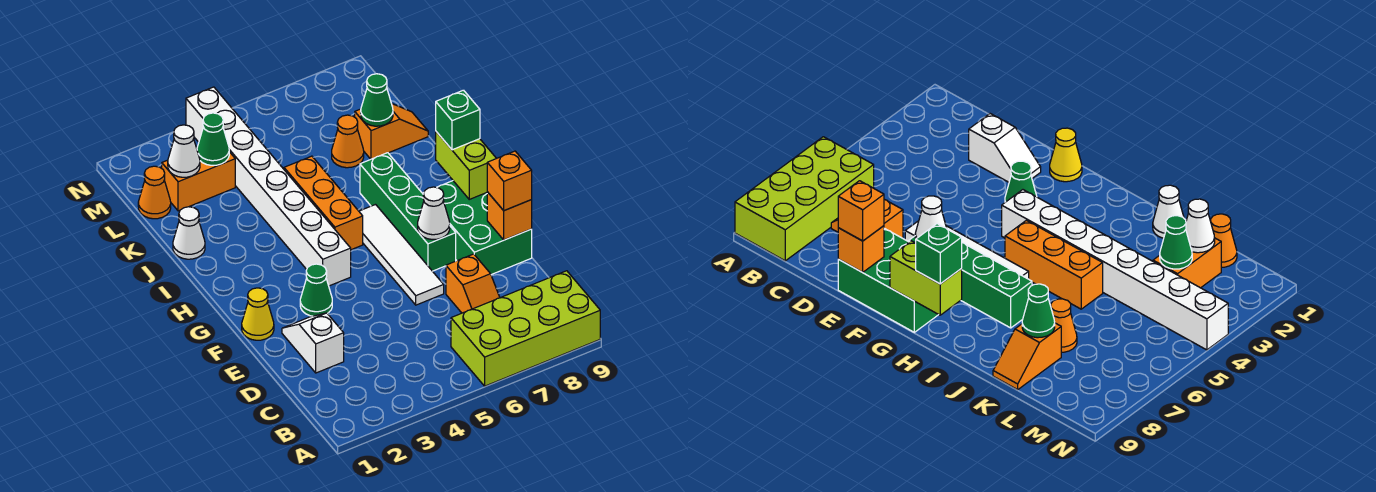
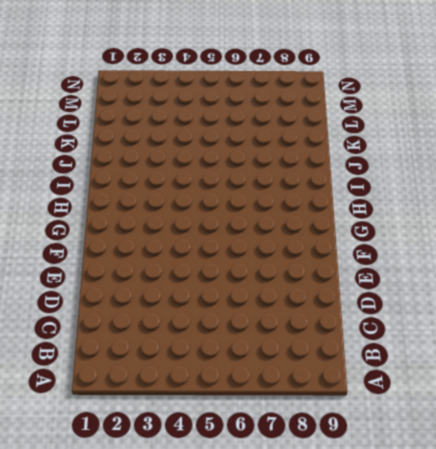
none -> lime brick A6:B9 level 1
none -> orange slope C7:D7 level 1 top D
none -> white slope D2:E2 level 1 top D

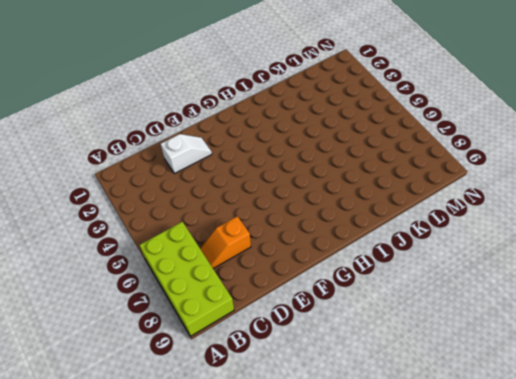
none -> white tile E6:H6 level 1
none -> green brick E8:G9 level 1
none -> yellow cone F1 level 1

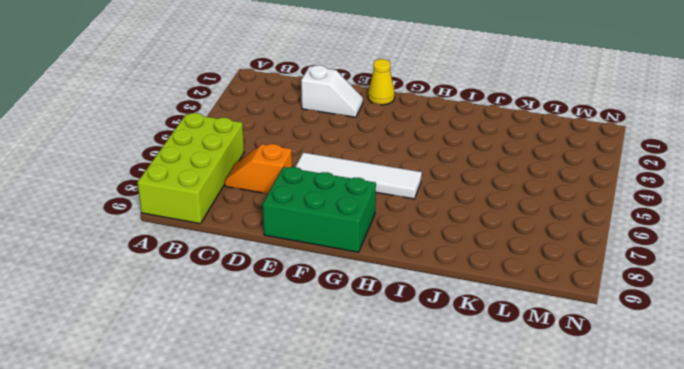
none -> green cone F3 level 1
none -> green brick F7:I7 level 1
none -> white brick G4:N4 level 1

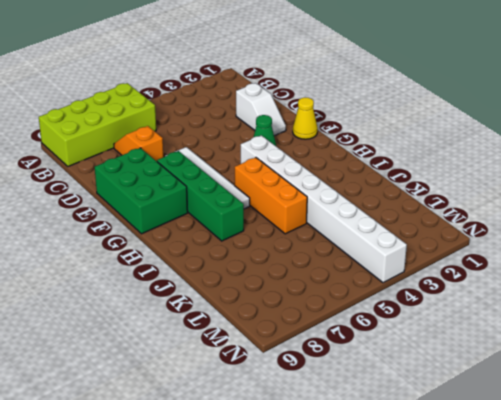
none -> white cone J1 level 1
none -> orange cone K7 level 1
none -> orange slope K8:K9 level 1 top 8

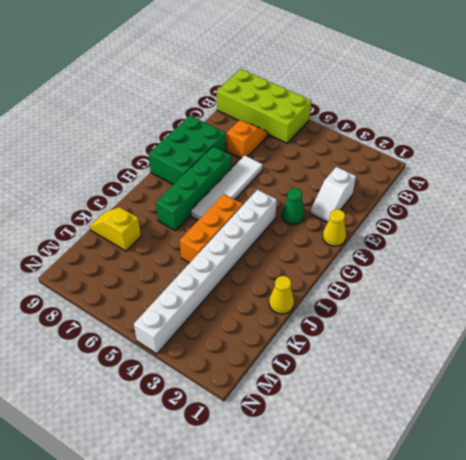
yellow cone J1 level 1 -> white cone J1 level 1
yellow slope K8:K9 level 1 top 8 -> orange slope K8:K9 level 1 top 8
none -> orange cone K7 level 1
none -> orange cone L1 level 1
none -> orange brick L2:L3 level 1

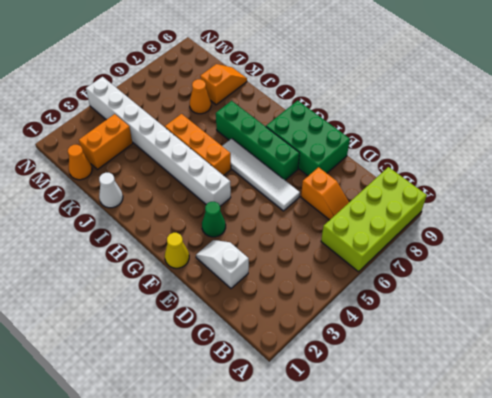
none -> orange brick E9 level 2
none -> white cone F7 level 2
none -> lime brick G9:H9 level 2

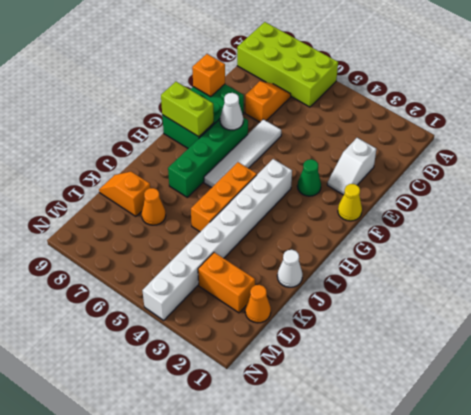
lime brick G8:G9 level 2 -> lime brick G9:H9 level 2
none -> green cone K8 level 2
none -> white cone L2 level 2
none -> green cone L3 level 2

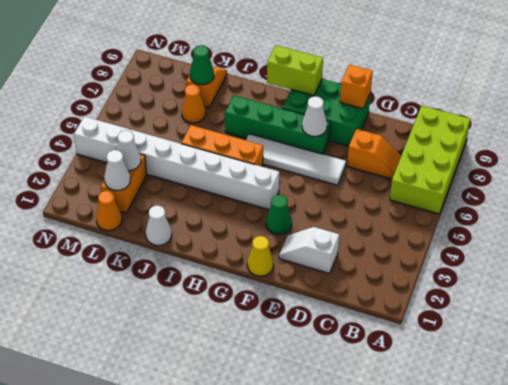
white cone L3 level 2 -> green cone L3 level 2
none -> orange brick E9 level 3
none -> green brick H9 level 3

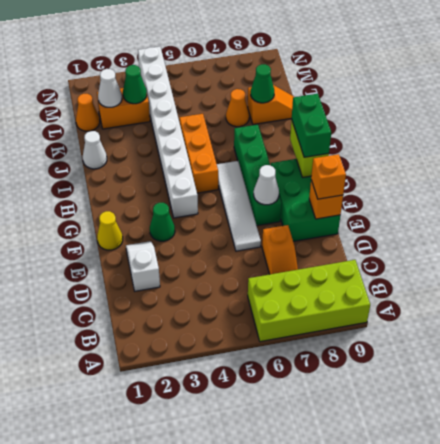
green brick G9:H9 level 3 -> green brick H9 level 3

